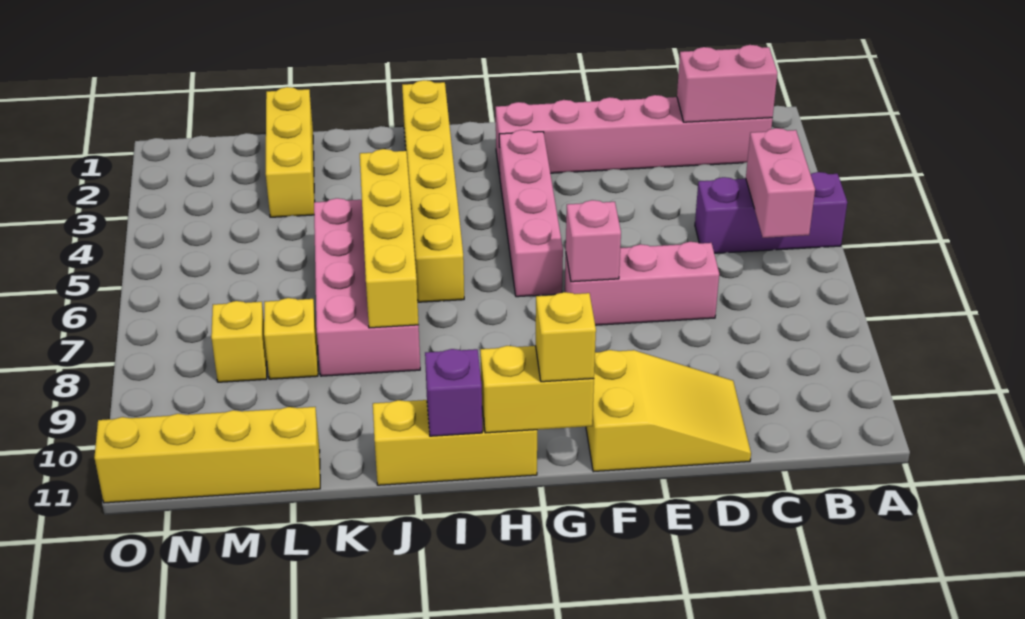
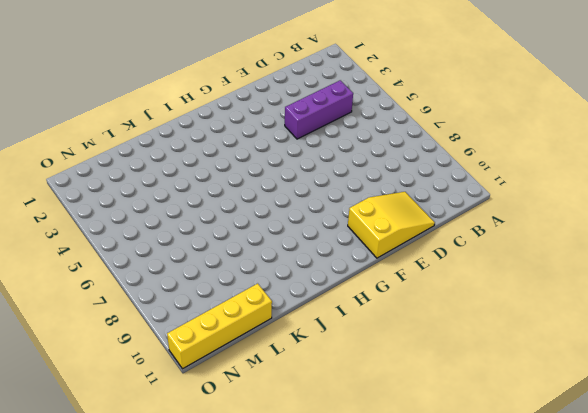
purple brick C4:E4 level 1 -> purple brick A5:C5 level 1
none -> pink brick B2:G2 level 1
none -> pink brick D7:F7 level 1
none -> pink brick G3:G6 level 1

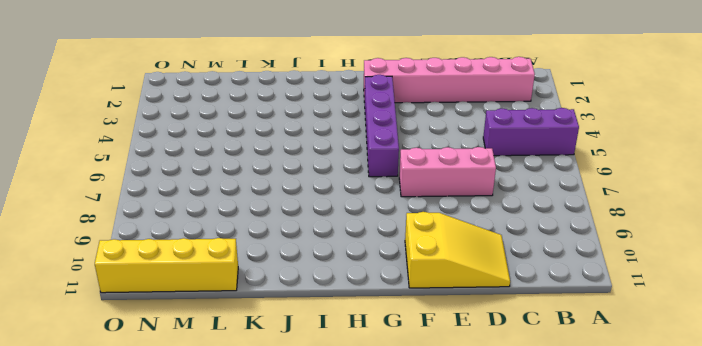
purple brick G3:G6 level 1 -> pink brick G3:G6 level 1
none -> yellow brick H11:J11 level 1
none -> yellow brick I1:I6 level 1
none -> pink brick J5:K8 level 1

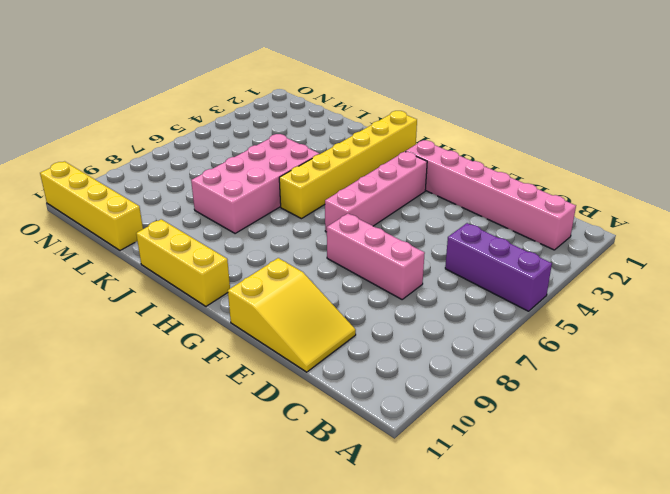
none -> yellow brick L1:L3 level 1
none -> yellow brick L8 level 1
none -> yellow brick M8 level 1

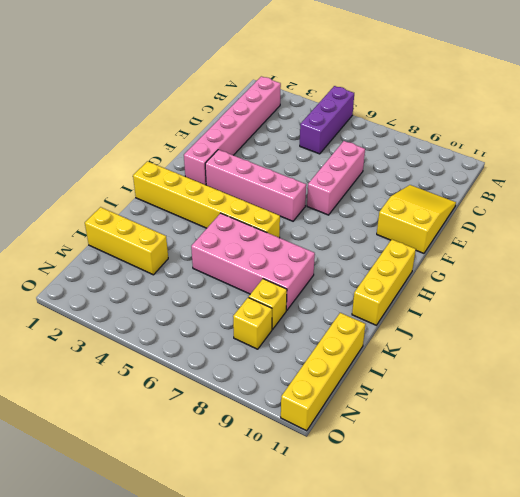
none -> pink brick B2:C2 level 2
none -> pink brick B5:B6 level 2
none -> pink brick F7 level 2

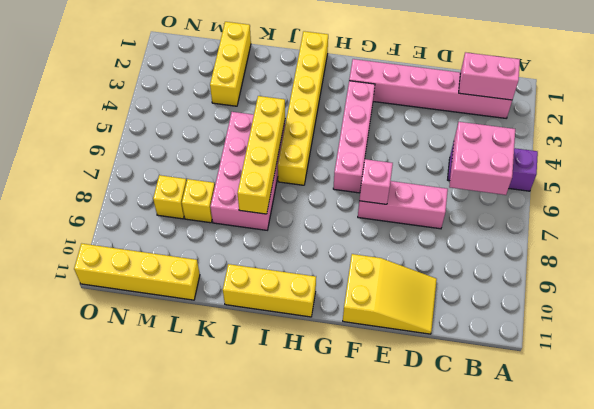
pink brick B5:C6 level 2 -> pink brick B5:B6 level 2
none -> yellow brick G11:H11 level 2
none -> purple brick I11 level 2
none -> yellow brick G11 level 3

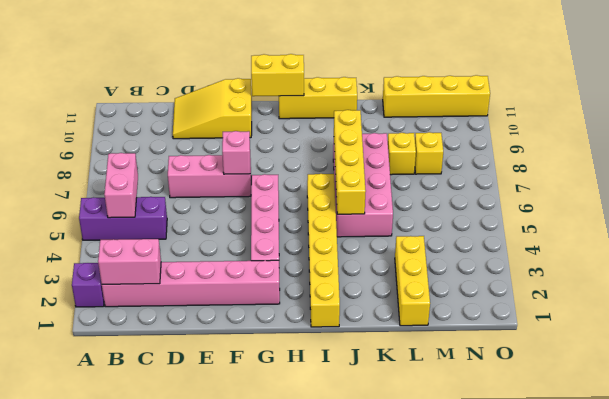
purple brick A2 level 1 -> purple brick I11 level 2
none -> yellow brick G11 level 3

